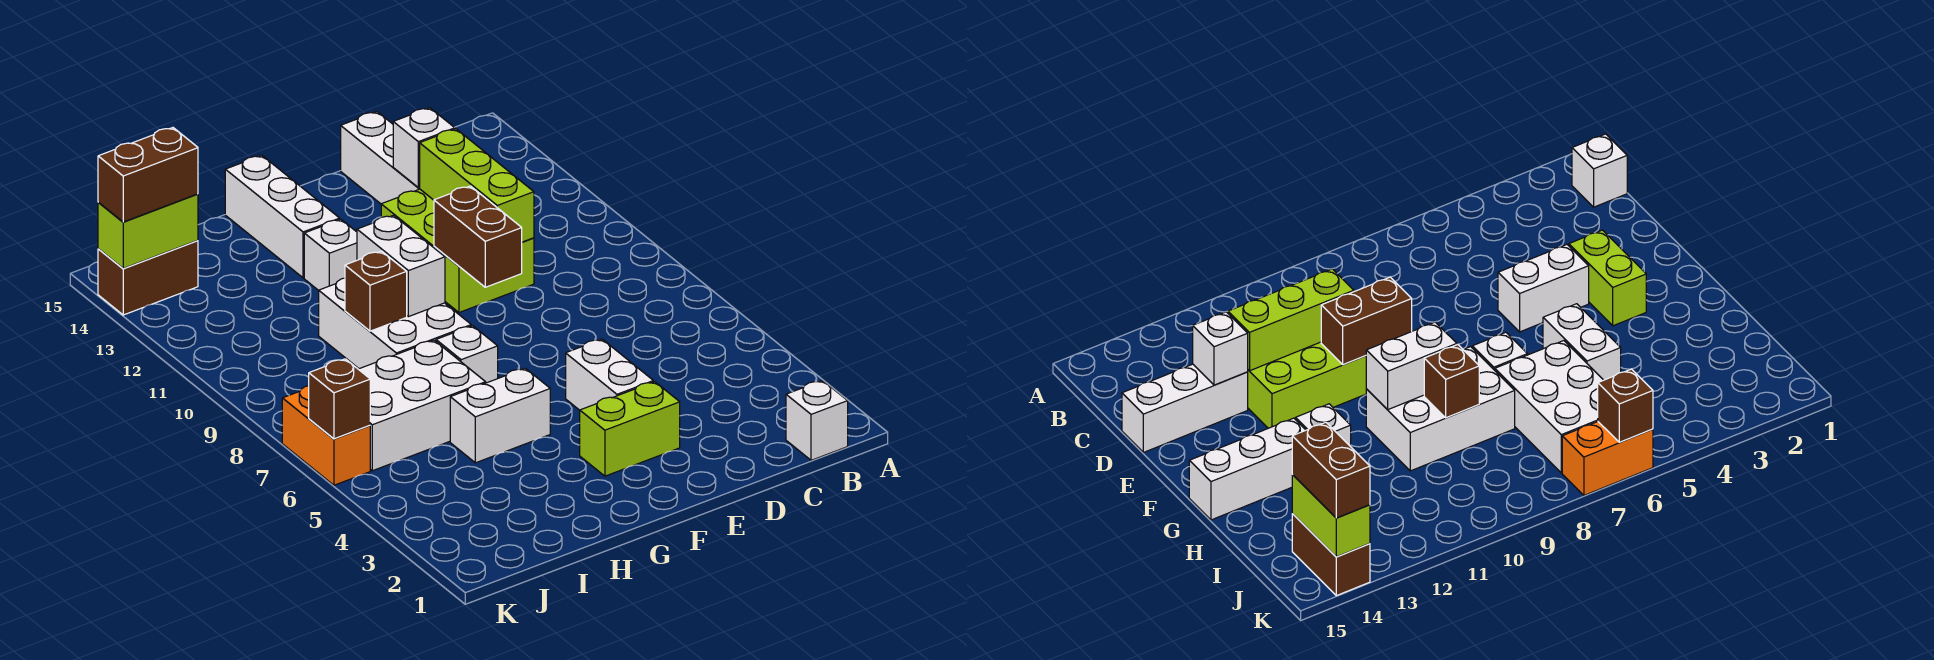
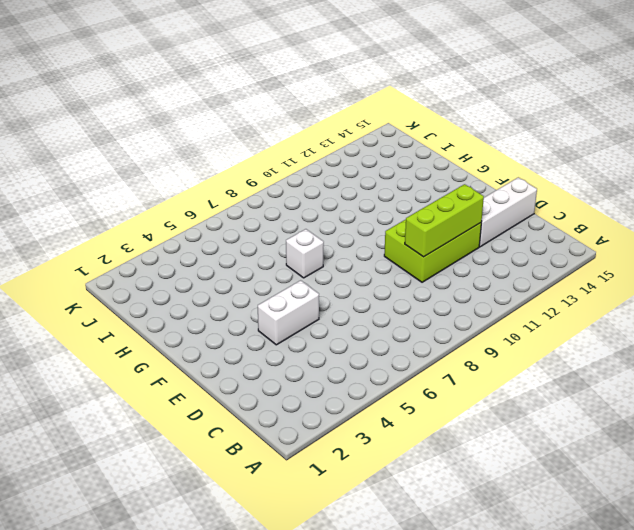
none -> white brick B1 level 1
none -> lime brick E3:F3 level 1
none -> white brick G5:H5 level 1

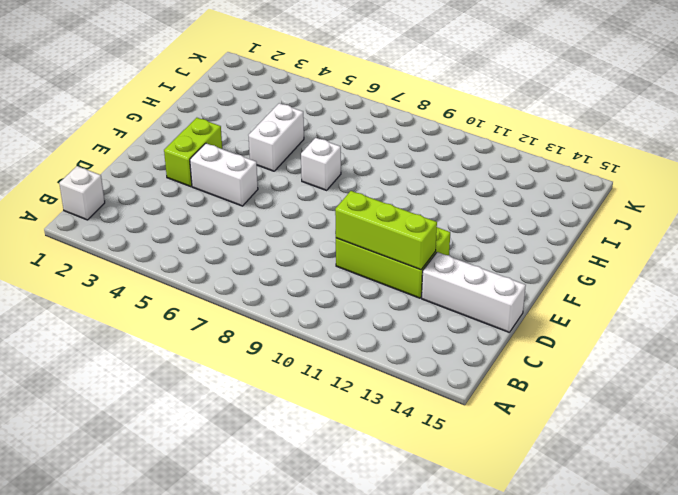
none -> white brick G8:H10 level 1
none -> white brick G12 level 1
none -> white brick G13:G15 level 1

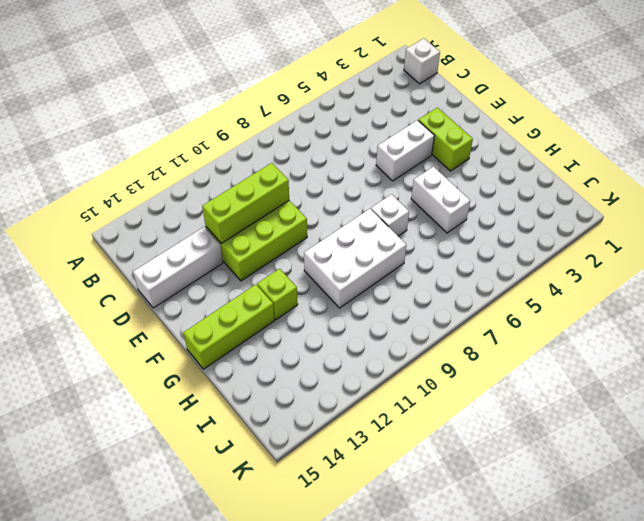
lime brick G12 level 1 -> white brick G12 level 1
lime brick G13:G15 level 1 -> white brick G13:G15 level 1
none -> white brick H6:J7 level 1
none -> brown brick J14:K14 level 1
none -> orange brick K6:K7 level 1

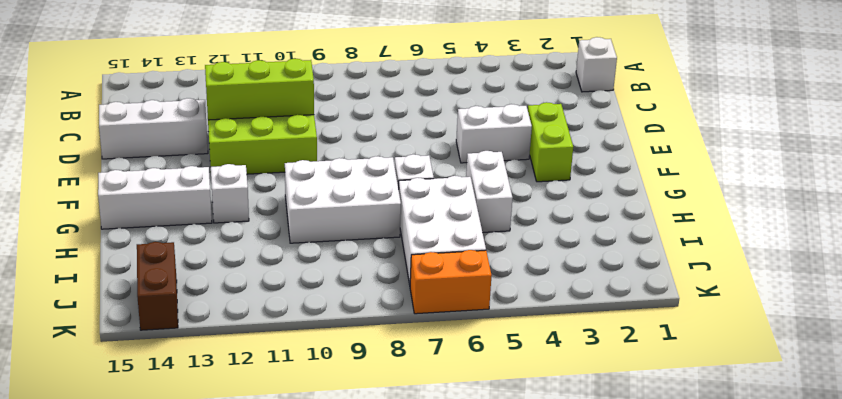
none -> white brick D13 level 2
none -> brown brick E9:E10 level 2
none -> white brick G9:G10 level 2

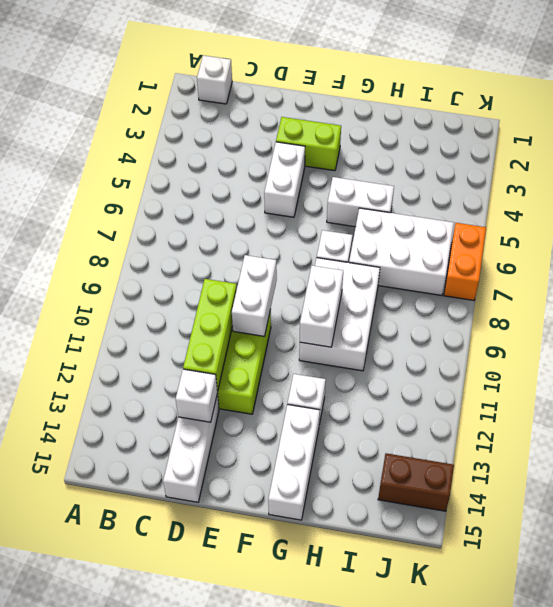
white brick E9:E10 level 2 -> brown brick E9:E10 level 2
none -> brown brick H9 level 2
none -> lime brick J14:K14 level 2
none -> brown brick K6 level 2

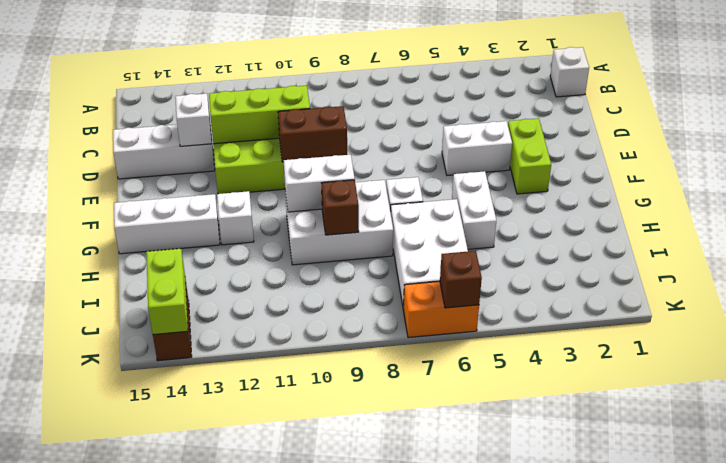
none -> brown brick J14:K14 level 3

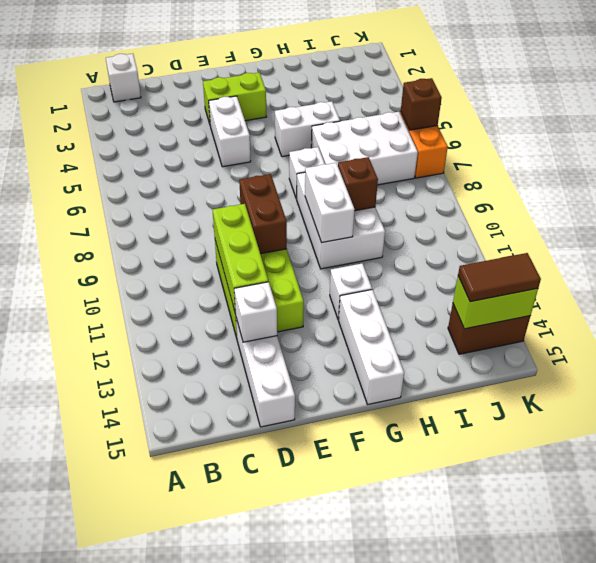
brown tile J14:K14 level 3 -> brown brick J14:K14 level 3

